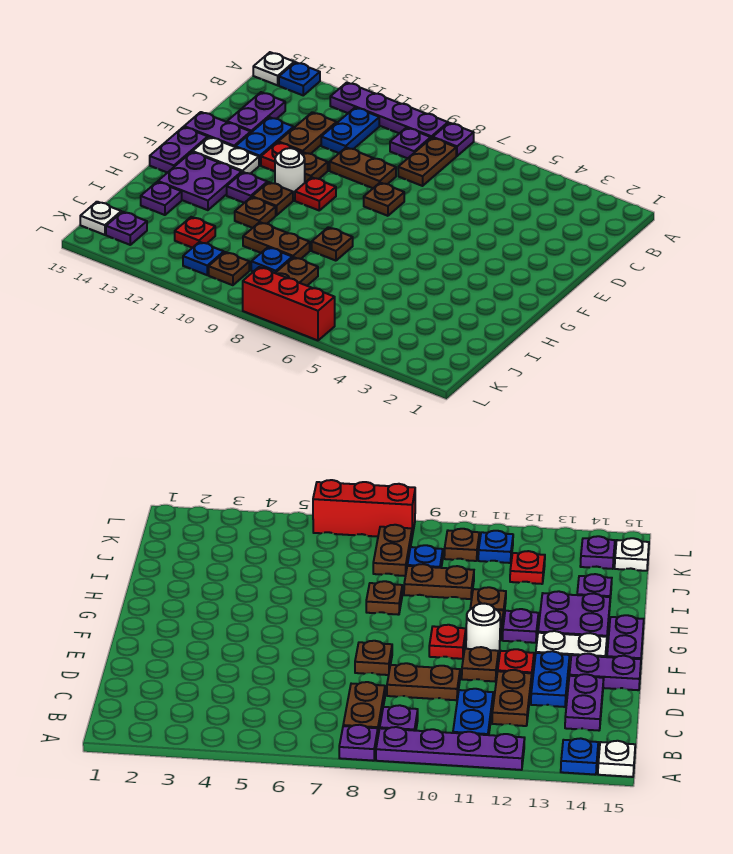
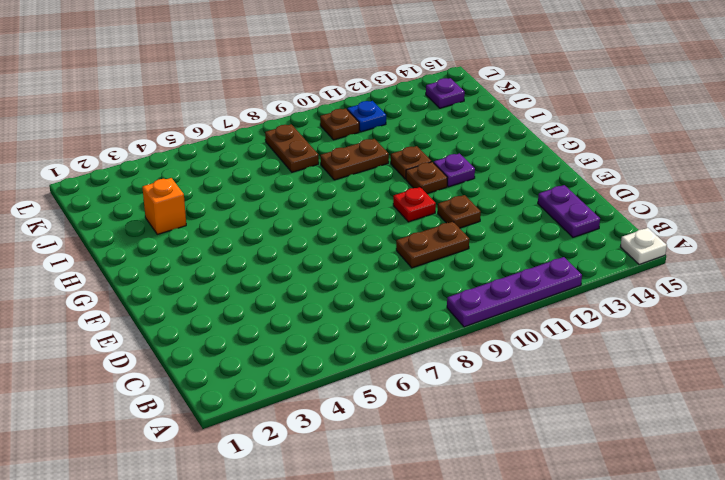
orange brick I3 level 1 -> none
none -> purple plate A8 level 1
none -> blue plate A14 level 1
none -> brown plate B8:C8 level 1
none -> purple plate B9 level 1

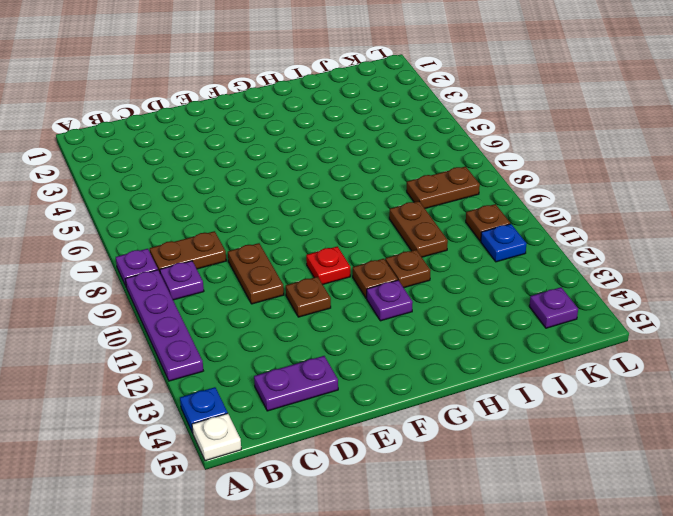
none -> blue plate B11:C11 level 1
none -> brown plate C12:D12 level 1
none -> blue plate D13:E13 level 1
none -> brown plate E8 level 1

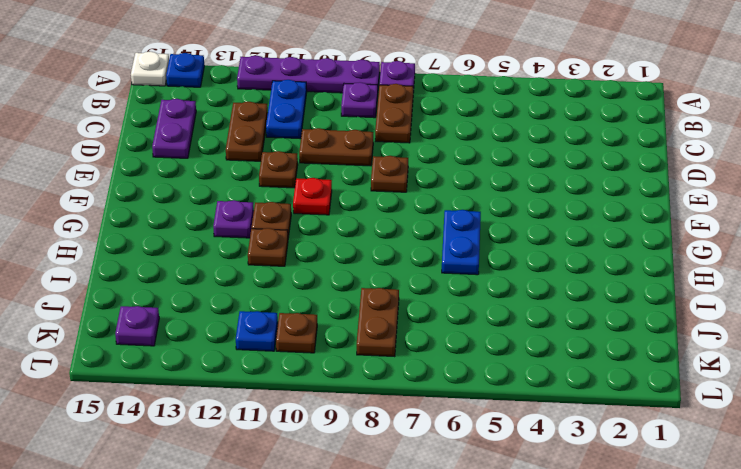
blue plate G6:H6 level 1 -> blue plate D13:E13 level 1
none -> red plate E12 level 1
none -> purple plate E14:E15 level 1
none -> white round brick F11 level 1
none -> white plate F13:F14 level 1

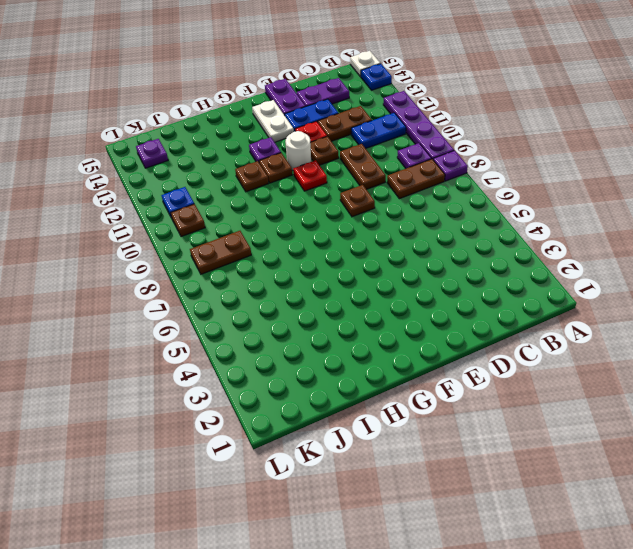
none -> purple plate F15:G15 level 1
none -> purple plate G13:H14 level 1
none -> brown plate H8 level 1
none -> brown plate I9:I10 level 1

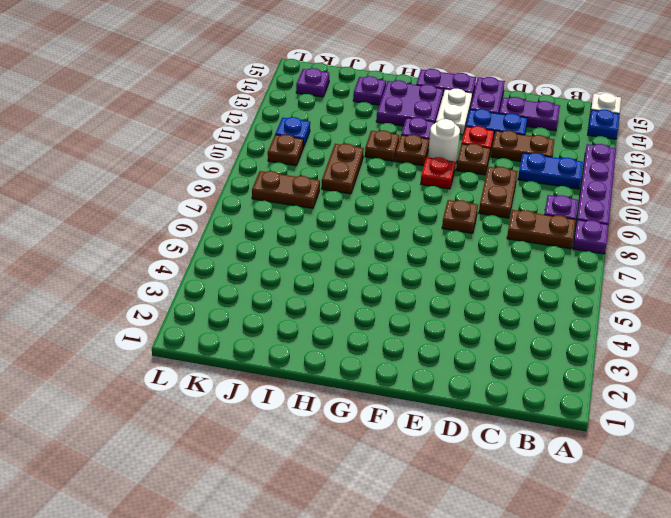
none -> brown plate H8 level 1
none -> blue plate J9 level 1
none -> red plate J12 level 1
none -> white plate K15 level 1

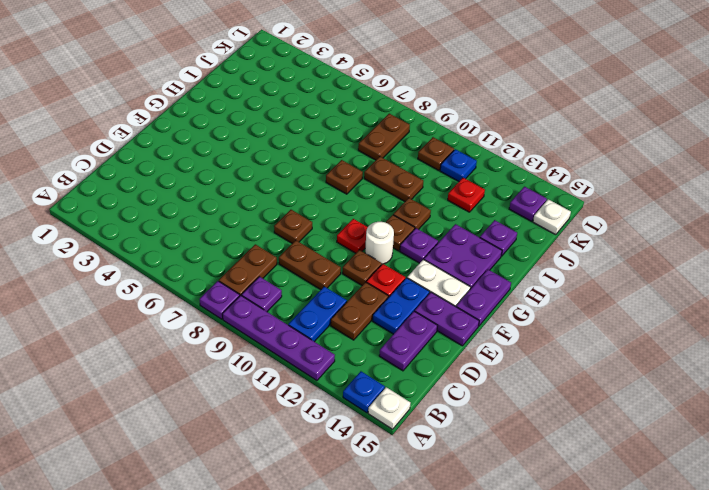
none -> blue plate J9 level 1
none -> red brick L6:L8 level 1

